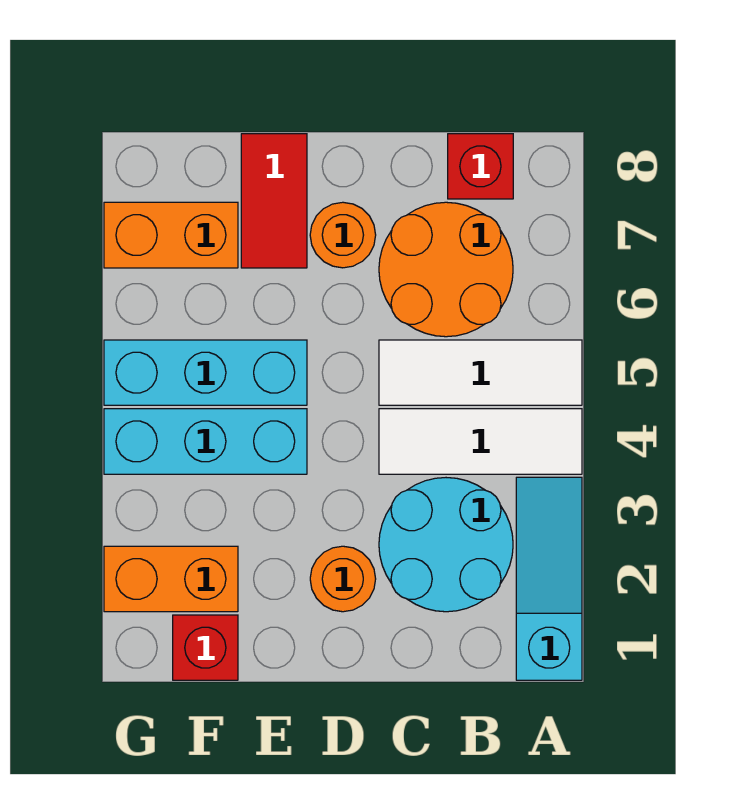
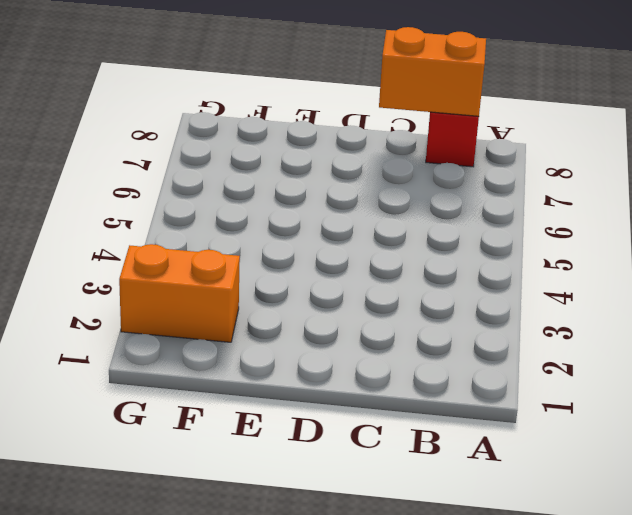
orange brick B8:C8 level 2 -> orange brick F7:G7 level 1
none -> cyan slope A1:A3 level 1 top 1
none -> white tile A4:C4 level 1
none -> white tile A5:C5 level 1

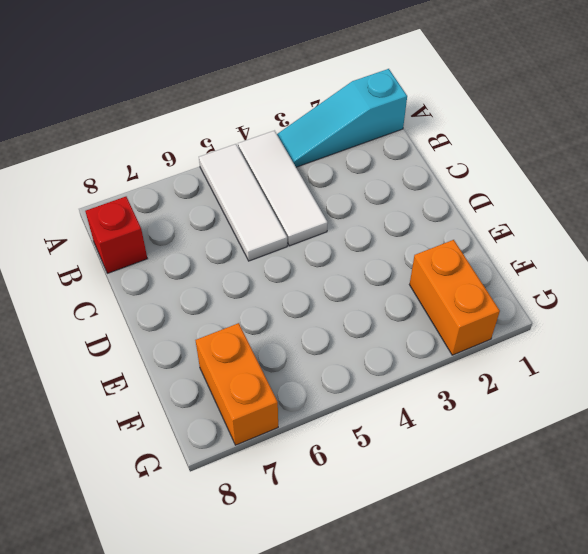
none -> cyan round brick B2:C3 level 1
none -> orange round brick B6:C7 level 1
none -> orange round brick D2 level 1

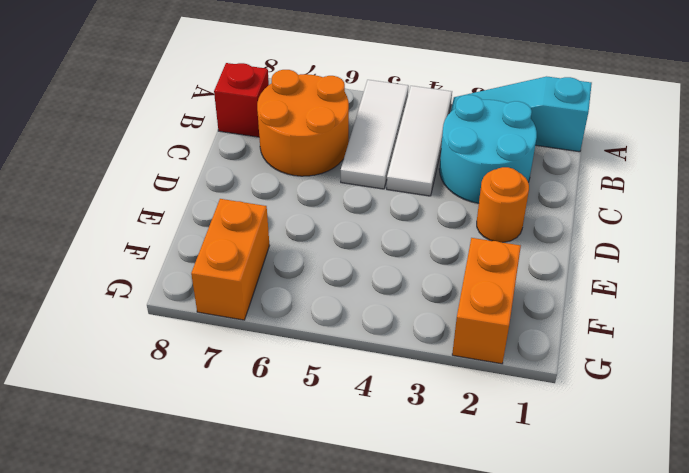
none -> orange round brick D7 level 1
none -> cyan brick E4:G4 level 1
none -> cyan brick E5:G5 level 1

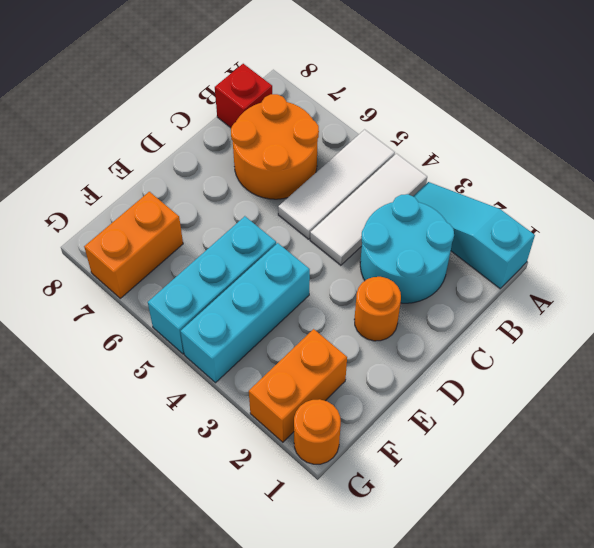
orange round brick G1 level 1 -> orange round brick D7 level 1
none -> red tile E7:E8 level 1
none -> red brick F1 level 1

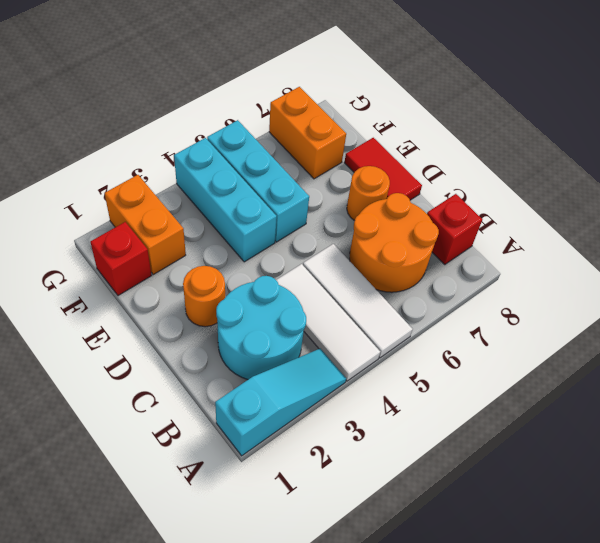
red tile D8:E8 level 1 -> red tile E7:E8 level 1

